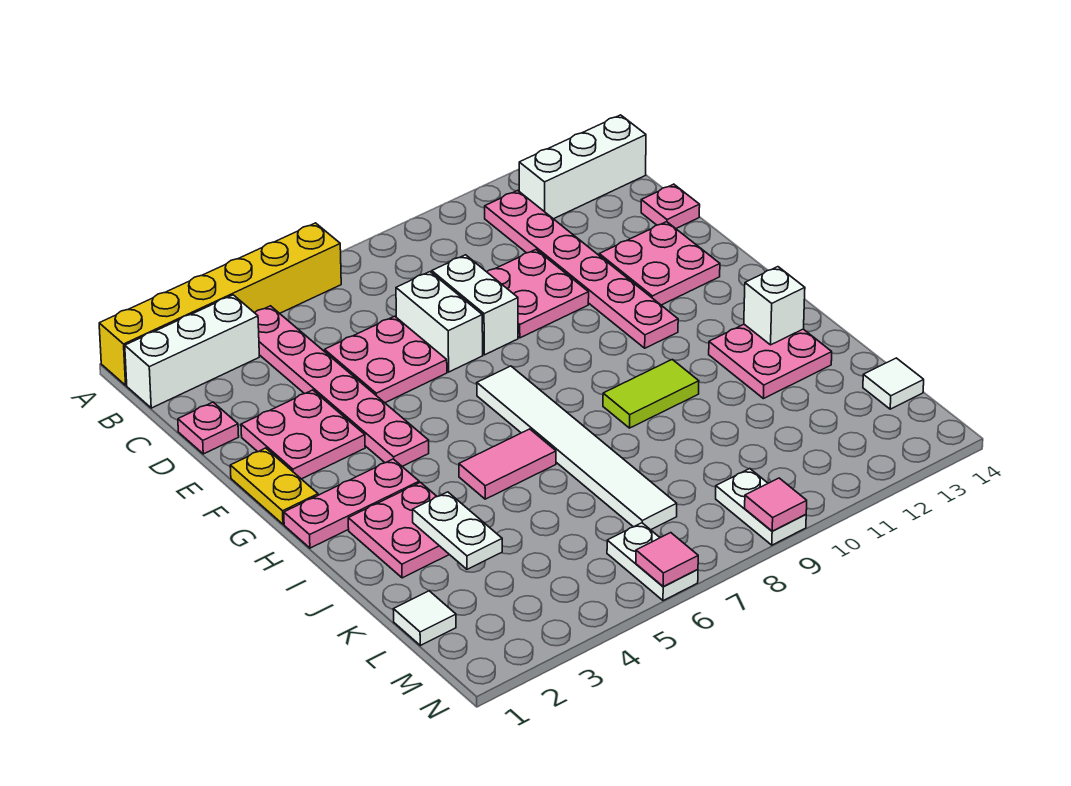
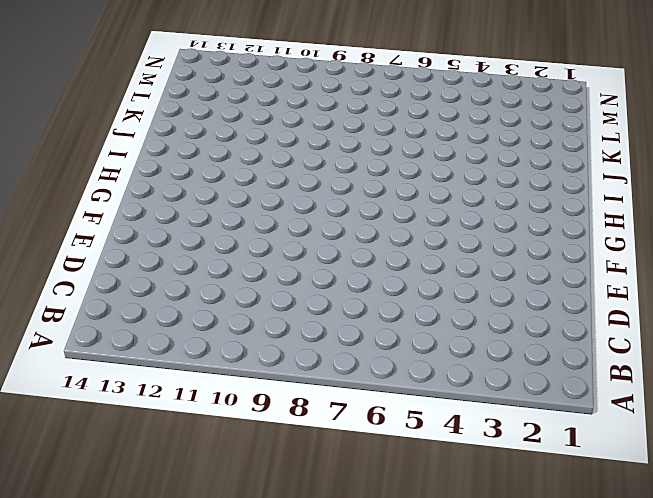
none -> yellow brick A1:A6 level 1
none -> white brick B1:B3 level 1
none -> pink plate B4:G4 level 1

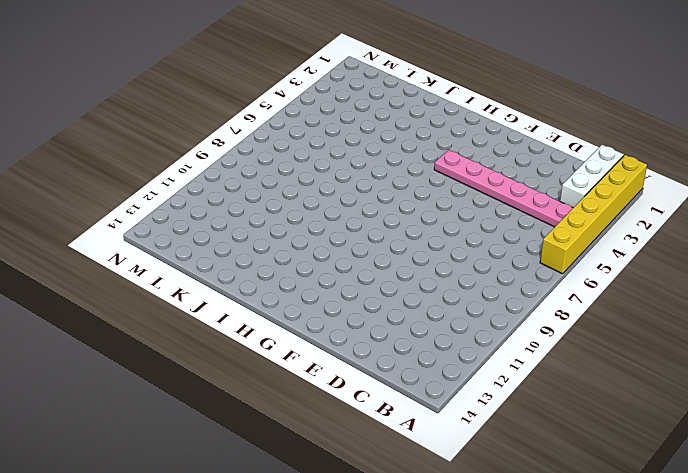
none -> pink plate B11:G11 level 1
none -> white brick B12:B14 level 1
none -> pink plate D1 level 1

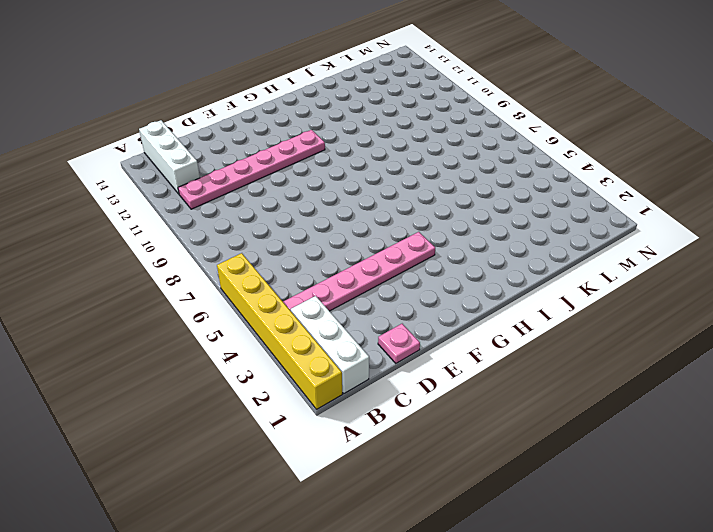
none -> pink plate D5:E6 level 1
none -> white brick D7:E7 level 1
none -> white brick D8:E8 level 1

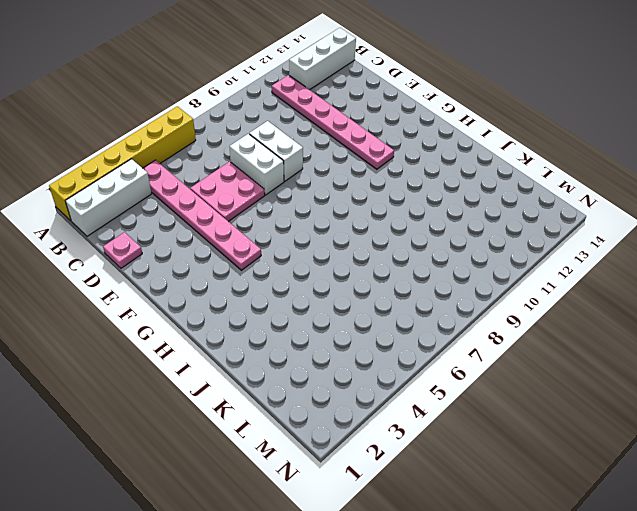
none -> pink plate D9:E10 level 1
none -> pink plate D14 level 1
none -> pink plate E2:F3 level 1

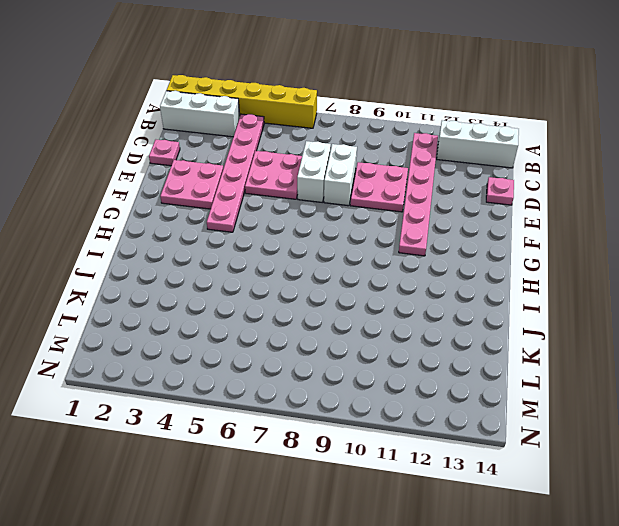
none -> pink plate E12:F13 level 1
none -> yellow plate F1:G1 level 1
none -> white tile G7:L7 level 1

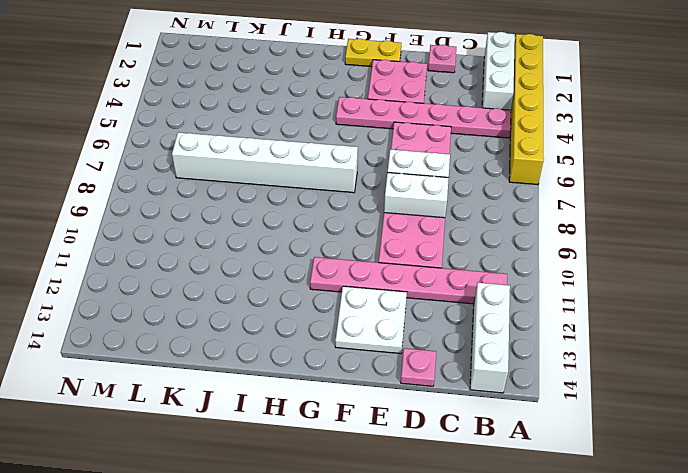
white plate E12:F13 level 1 -> pink plate E12:F13 level 1
white brick G7:L7 level 1 -> white tile G7:L7 level 1
none -> pink plate H1:H3 level 1
none -> pink plate I2:J3 level 1
none -> pink tile I5:I6 level 1

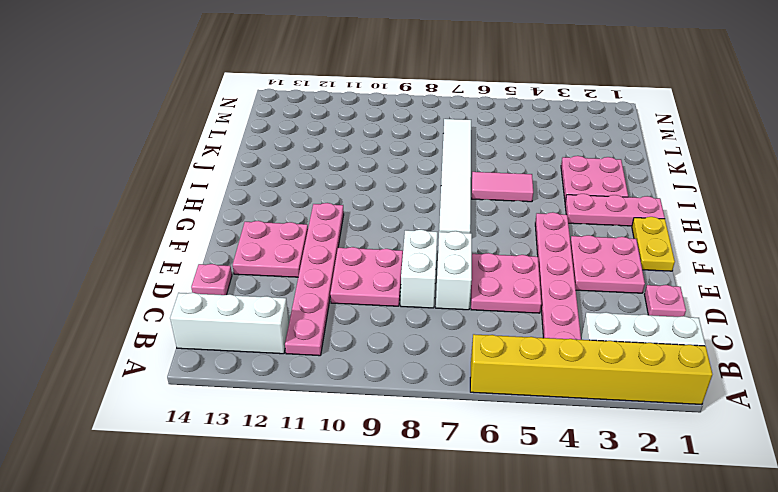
none -> lime tile I9:I10 level 1
none -> pink plate I12:J13 level 1
none -> white tile L1 level 1

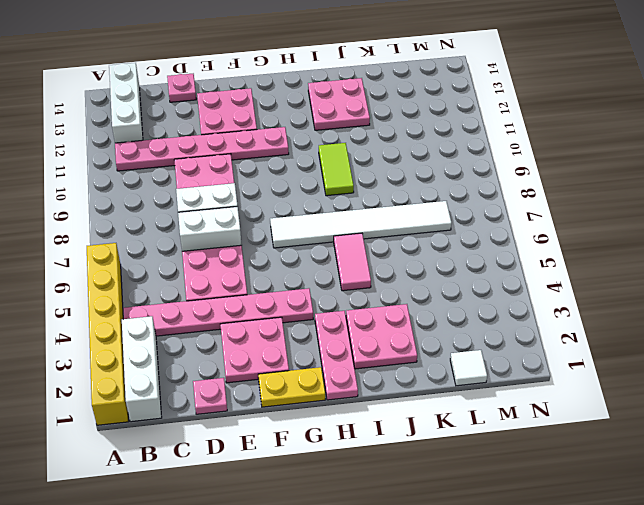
none -> white tile L14 level 1
none -> white plate M6:N6 level 1
none -> white plate M9:N9 level 1

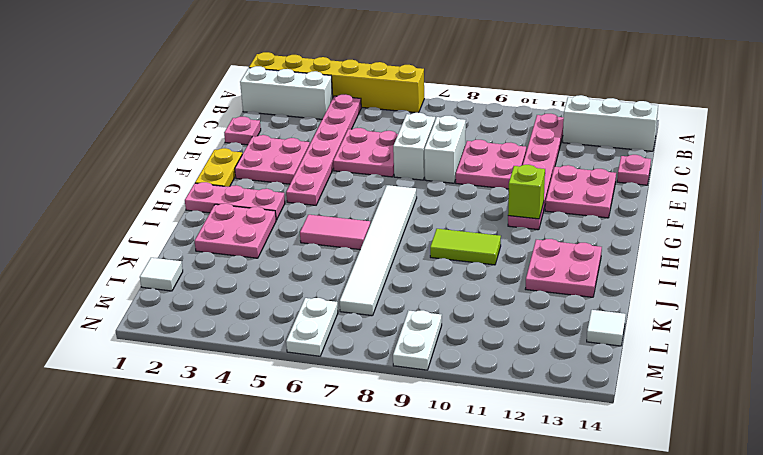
lime brick G11 level 2 -> none
none -> white brick I13 level 2
none -> white plate J3:K3 level 2
none -> pink tile N6 level 2

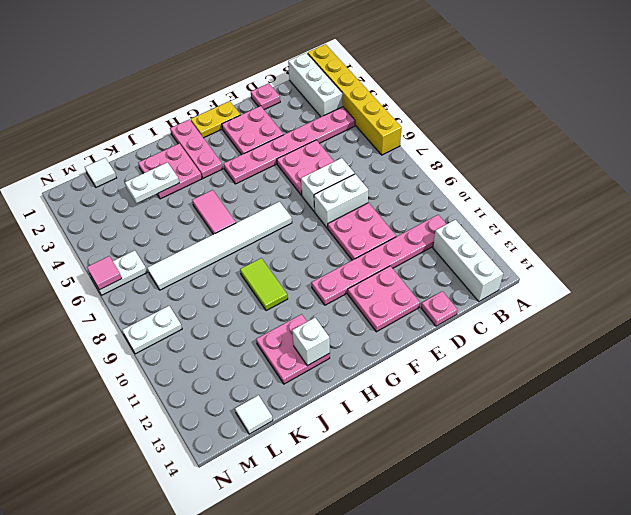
none -> pink tile N9 level 2

